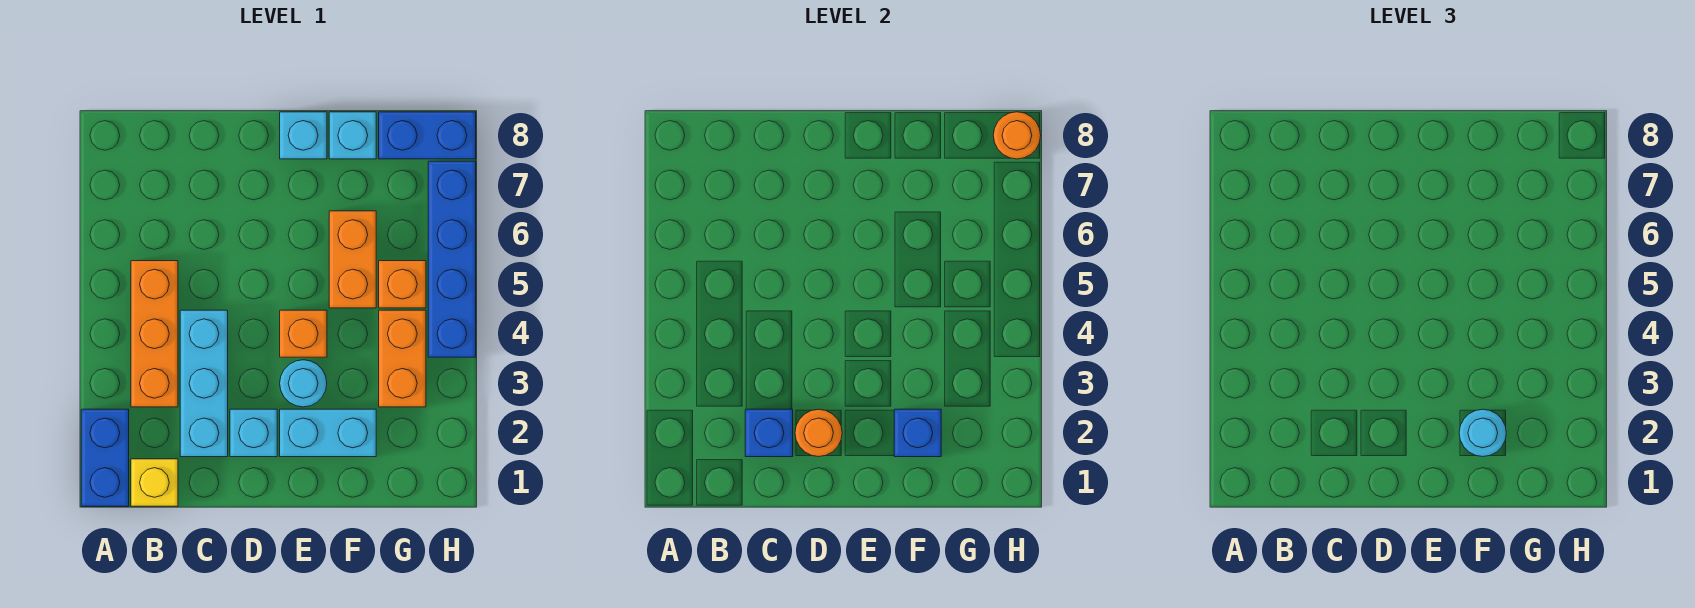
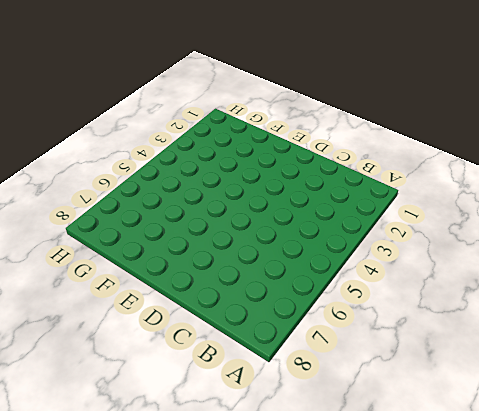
none -> blue brick A1:A2 level 1
none -> yellow brick B1 level 1
none -> orange brick B3:B5 level 1

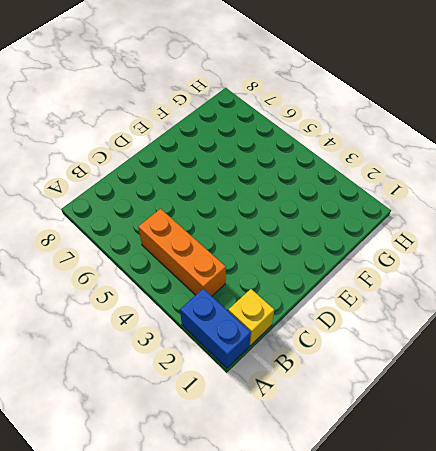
none -> cyan brick C2:C4 level 1
none -> cyan brick D2 level 1
none -> cyan brick E2:F2 level 1

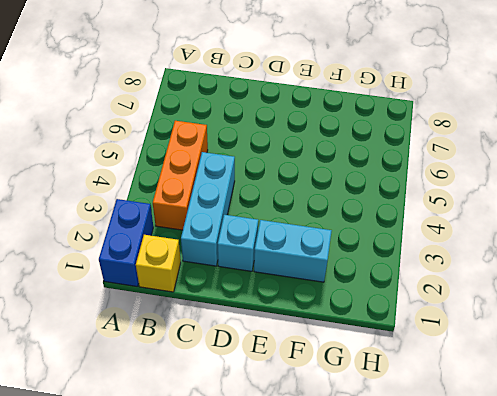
none -> cyan round brick E3 level 1
none -> orange brick E4 level 1
none -> cyan brick E8 level 1

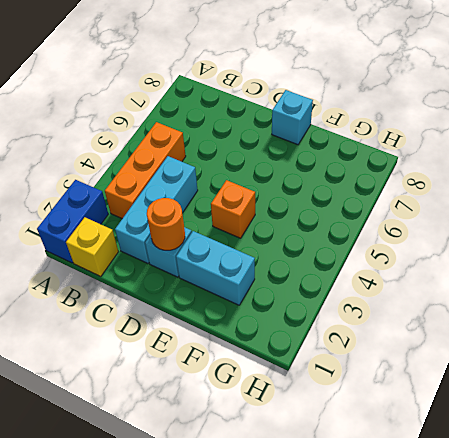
none -> cyan round brick E3 level 1
none -> orange brick F5:F6 level 1
none -> cyan brick F8 level 1

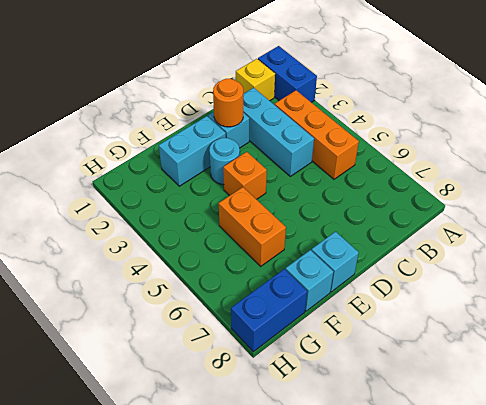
none -> orange brick G3:G4 level 1
none -> orange brick G5 level 1
none -> blue brick H4:H7 level 1

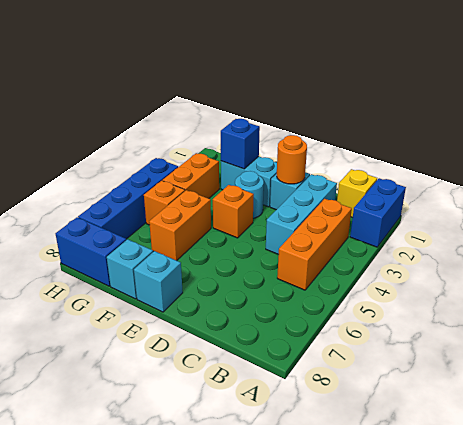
none -> blue brick C2 level 2
none -> orange round brick H8 level 2
none -> cyan round brick F2 level 3

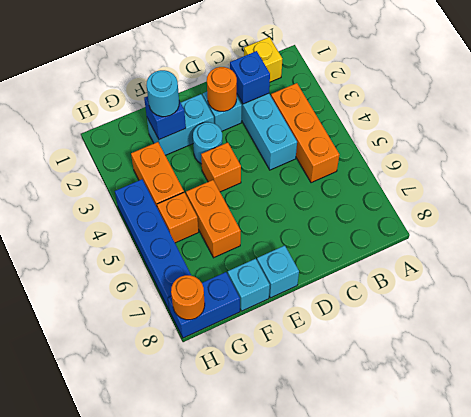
none -> blue brick A1:A2 level 1

